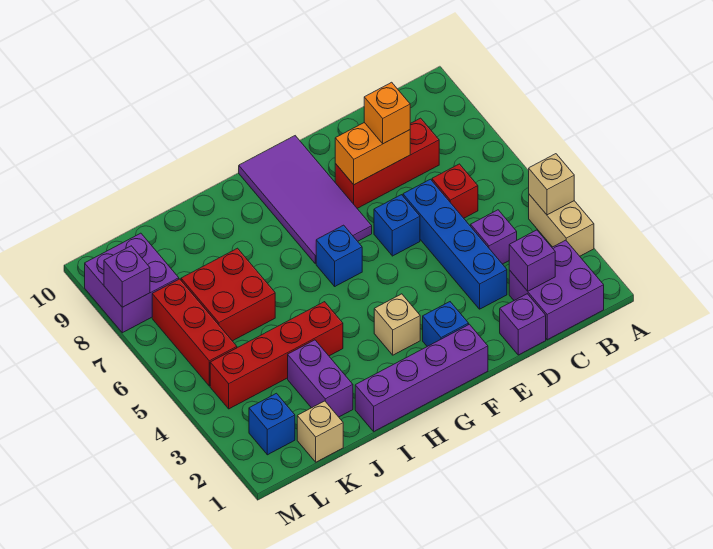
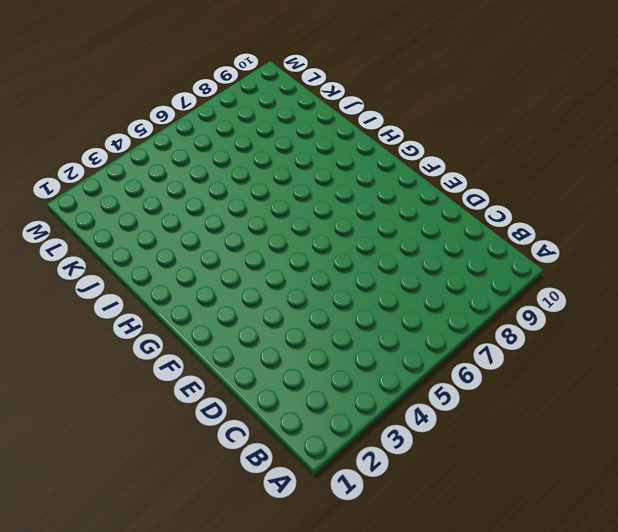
none -> tan brick A3:A4 level 1
none -> purple brick B1:C2 level 1
none -> purple brick C4 level 1

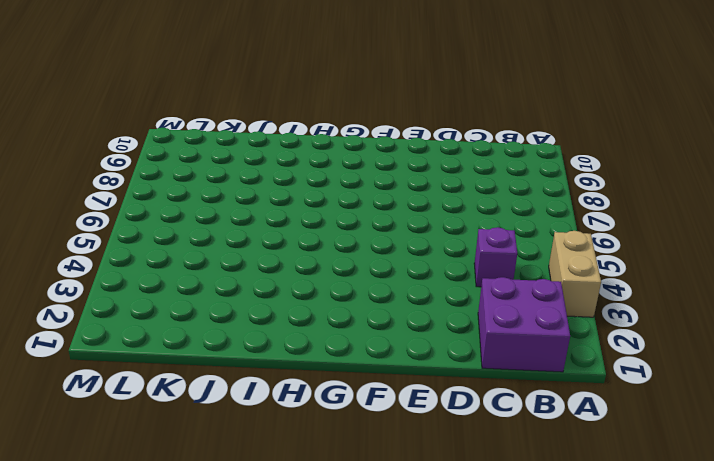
none -> red brick C6 level 1
none -> red brick C8:E8 level 1
none -> purple brick D1 level 1

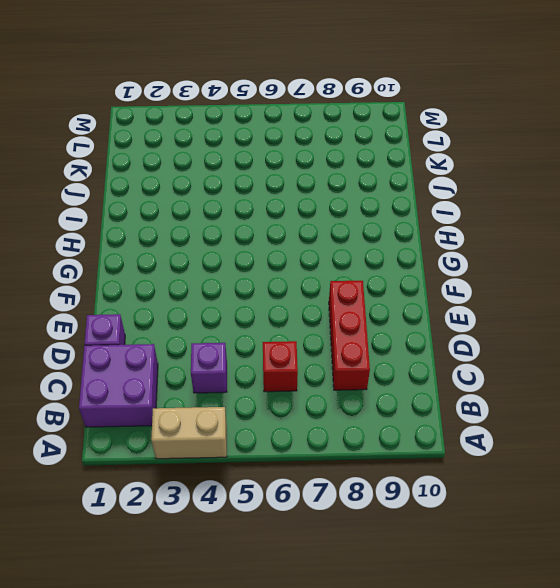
none -> blue brick D3:D6 level 1
none -> blue brick E6 level 1
none -> purple brick F1:I1 level 1

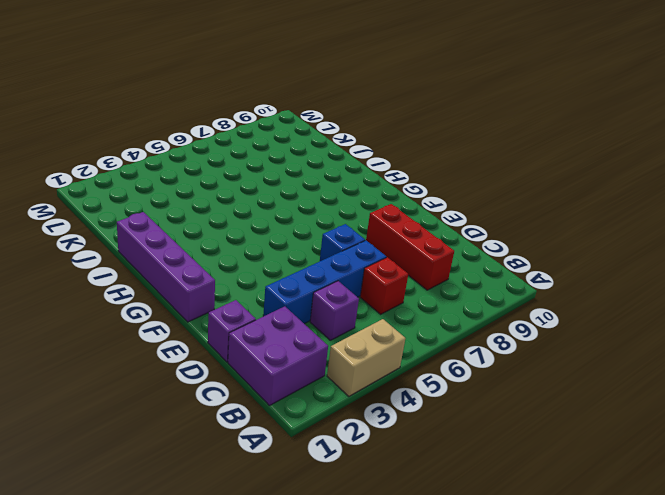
none -> blue brick F2 level 1
none -> purple tile F7:G10 level 1
none -> tan brick G3 level 1

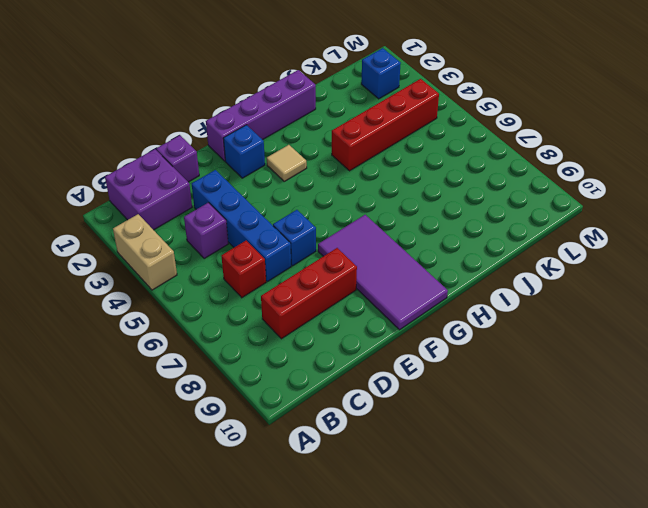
tan tile G3 level 1 -> tan brick G3 level 1
none -> blue brick G6 level 1
none -> purple brick J2:J3 level 1
none -> red brick J6:K7 level 1

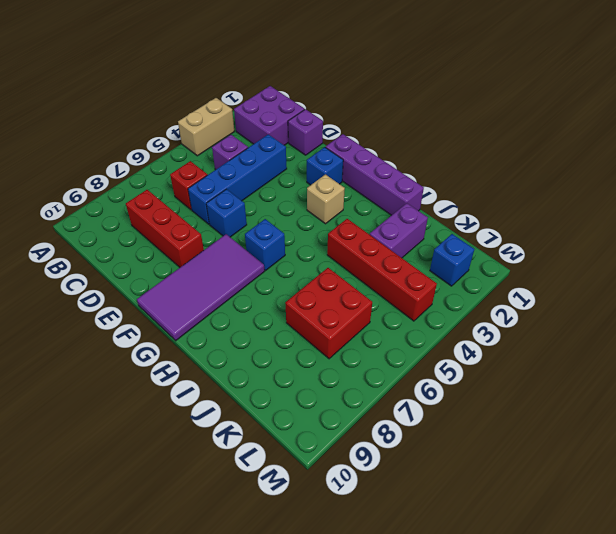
none -> tan brick K1 level 1
none -> red brick L5:L7 level 1
none -> purple brick L8:M9 level 1

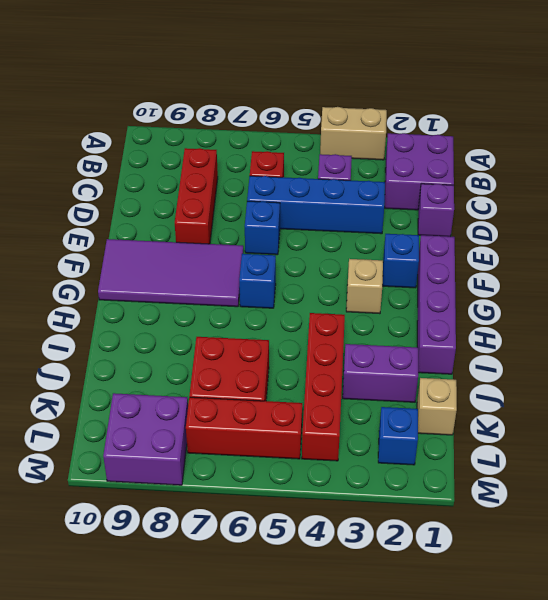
none -> tan brick A4 level 2
none -> purple brick C2 level 2
none -> orange brick D8:E8 level 2

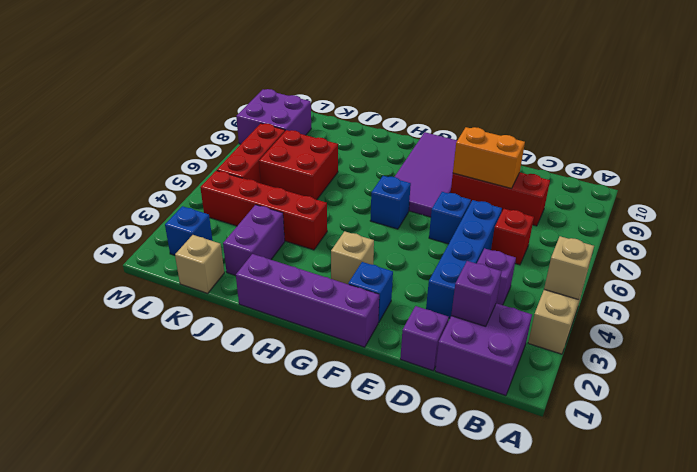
none -> purple brick M8 level 2
none -> orange brick D8 level 3

